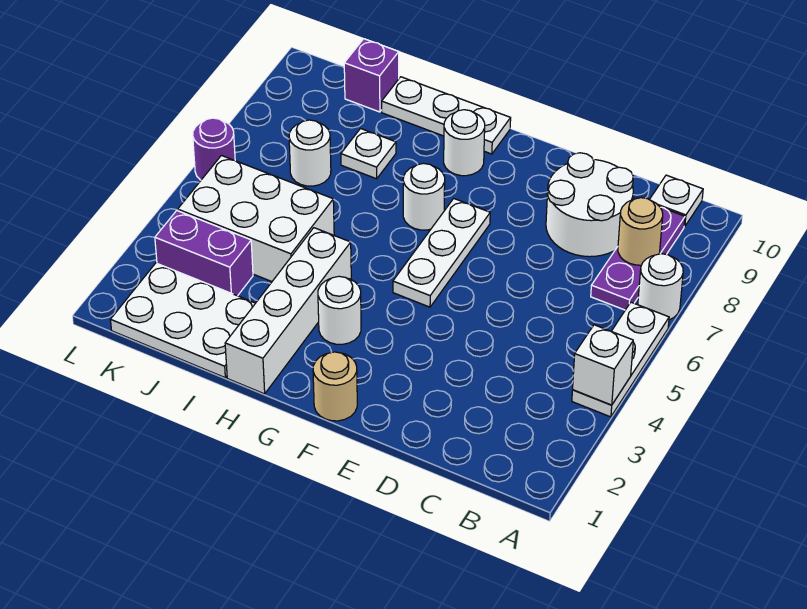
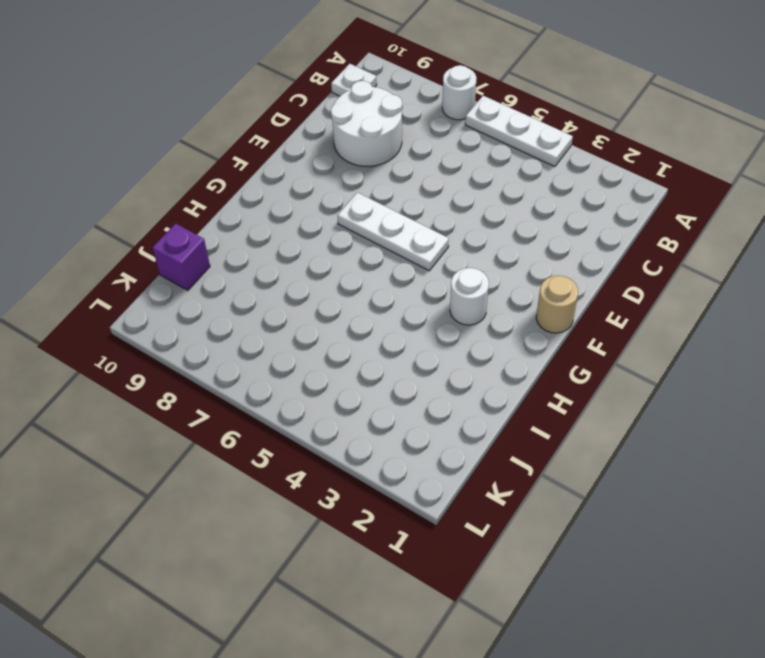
none -> purple plate B7:B9 level 1
none -> white round brick G7 level 1
none -> white round brick G9 level 1

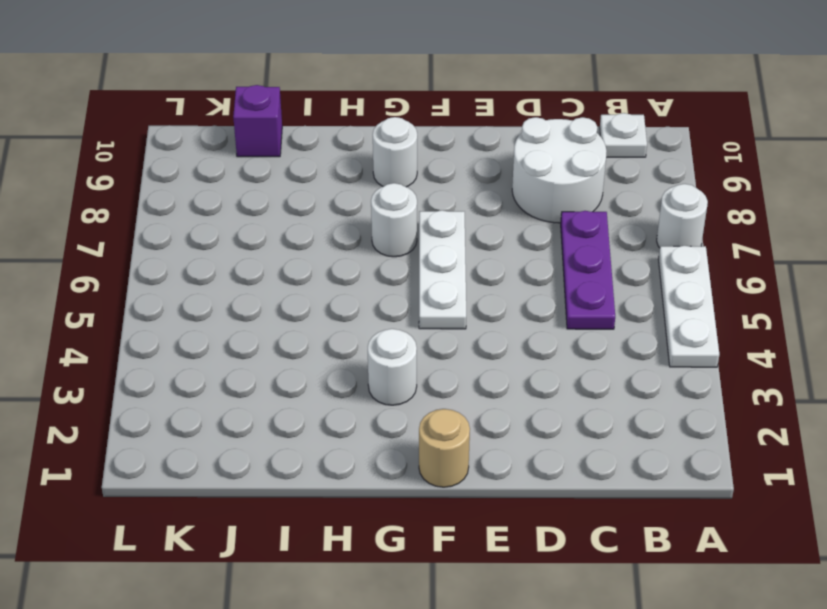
purple plate C5:C7 level 1 -> purple plate B7:B9 level 1
none -> white plate G10:I10 level 1
none -> white brick H1:H4 level 1
none -> white plate I1:K2 level 1

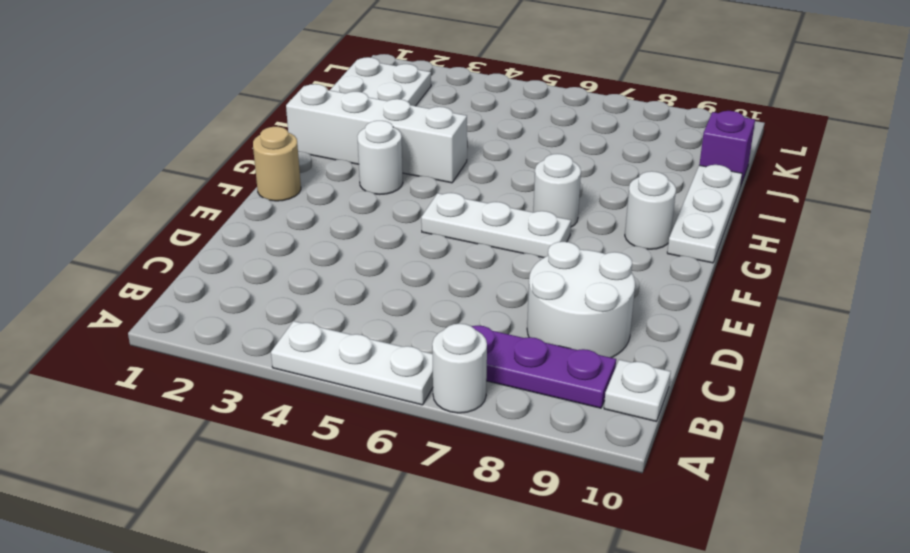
none -> white brick I4:K5 level 1
none -> white plate I8 level 1
none -> purple brick J3:K3 level 1

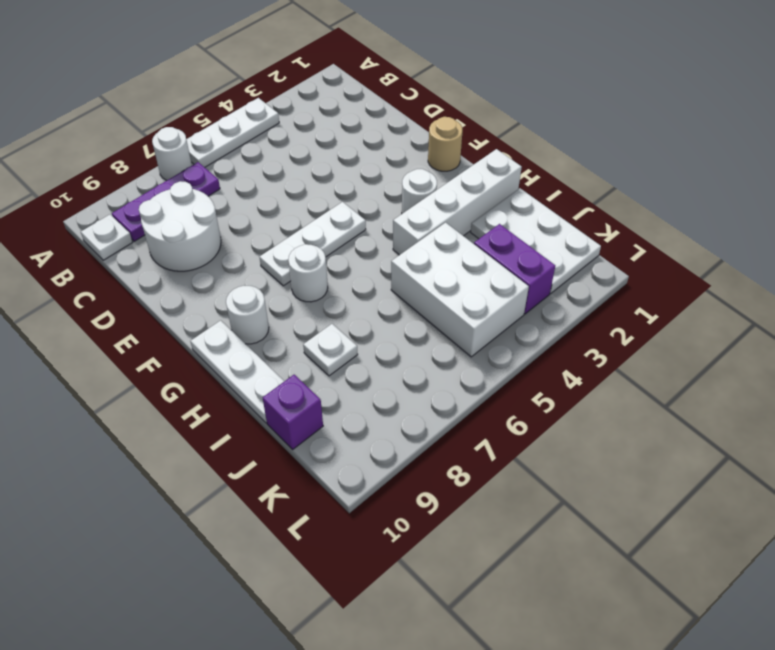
none -> white round brick J7 level 1
none -> purple round brick L6 level 1
none -> white brick A4 level 2

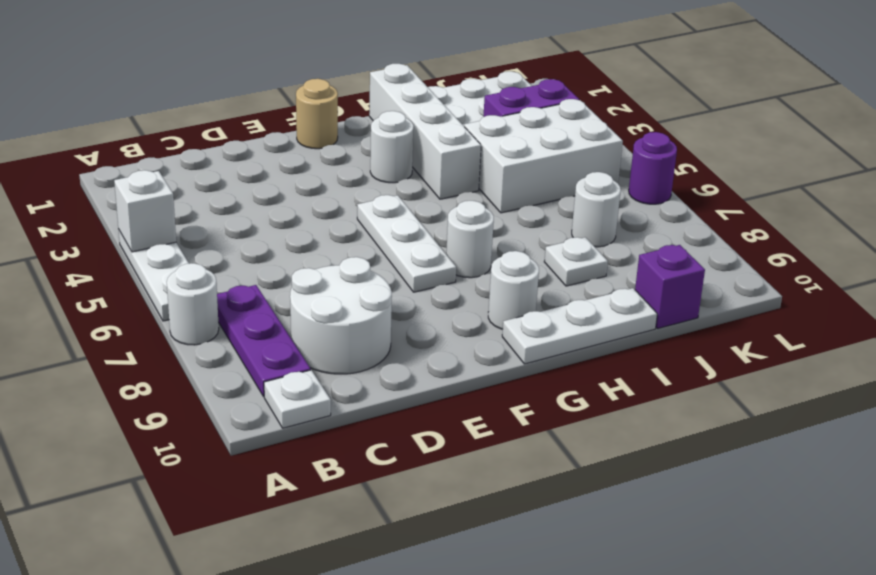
none -> tan round brick B8 level 2

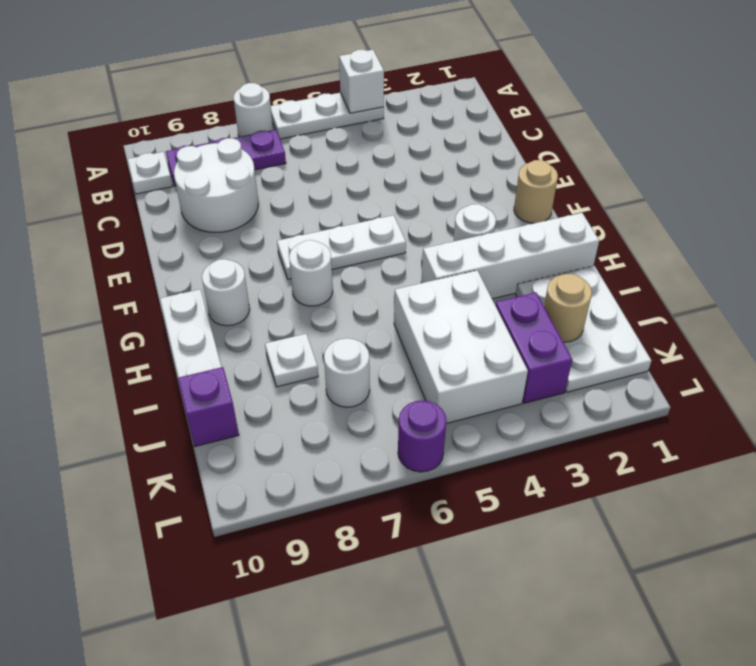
tan round brick J2 level 2 -> tan round brick B8 level 2

